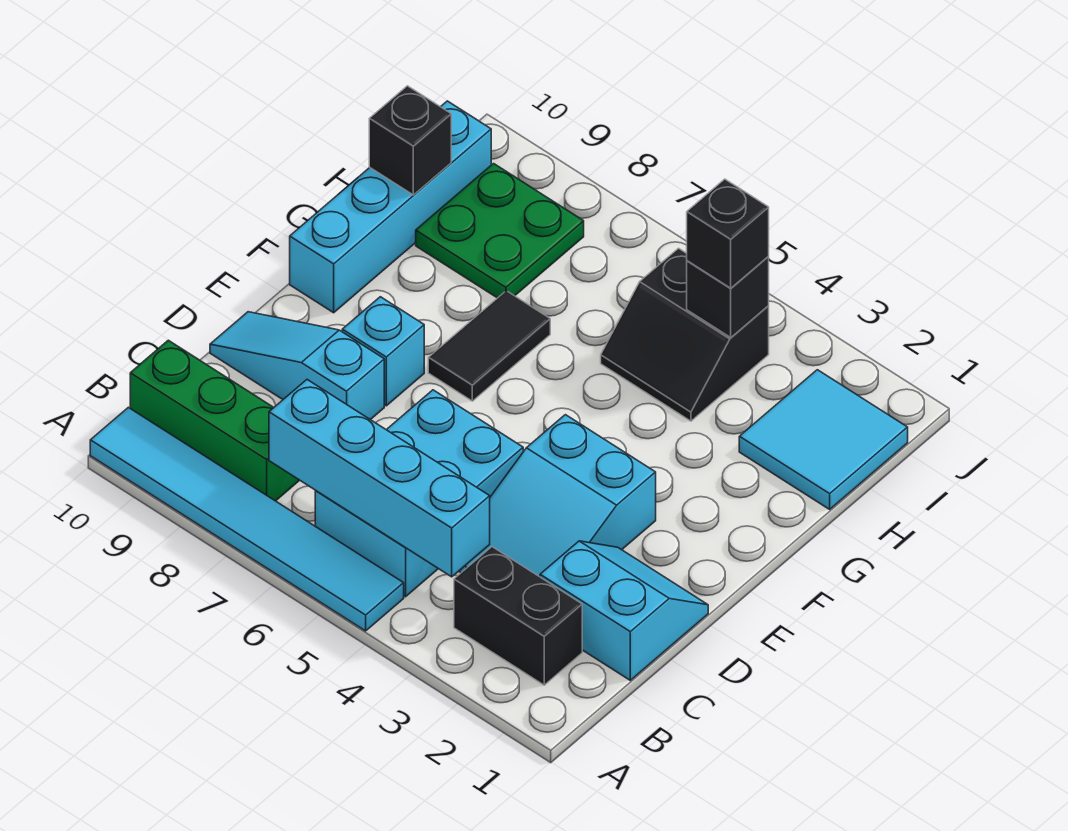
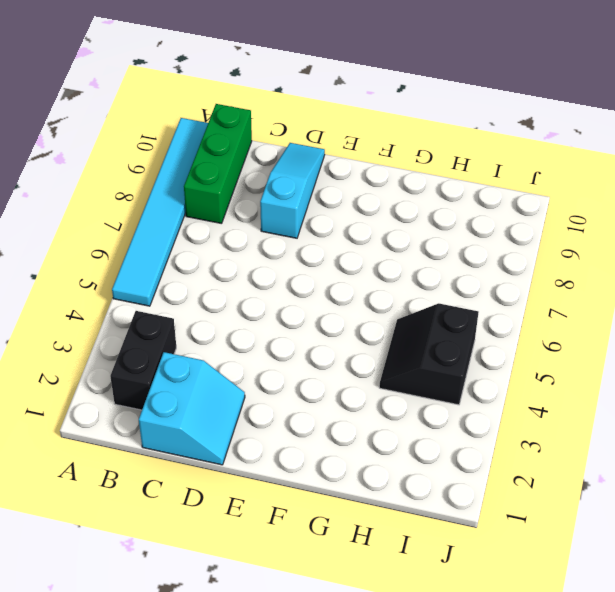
none -> cyan brick B5:D6 level 1
none -> cyan slope C3:E4 level 1 top E
none -> cyan brick E8 level 1

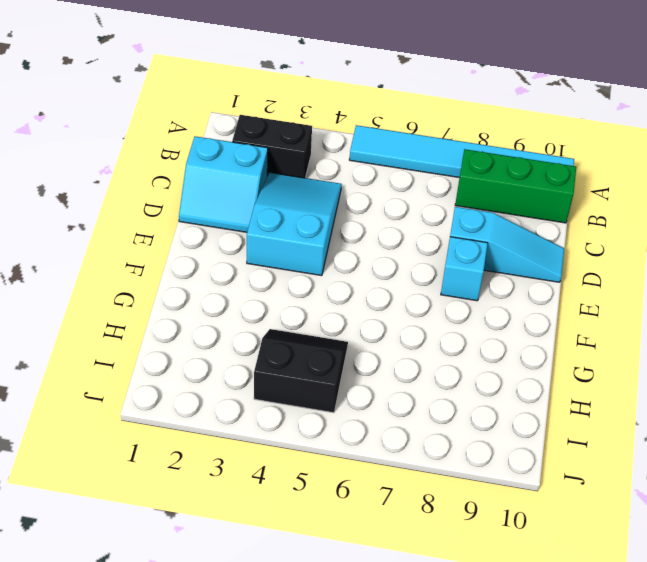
none -> cyan brick B5:D6 level 1
none -> black tile F7:G7 level 1
none -> cyan brick F10:I10 level 1

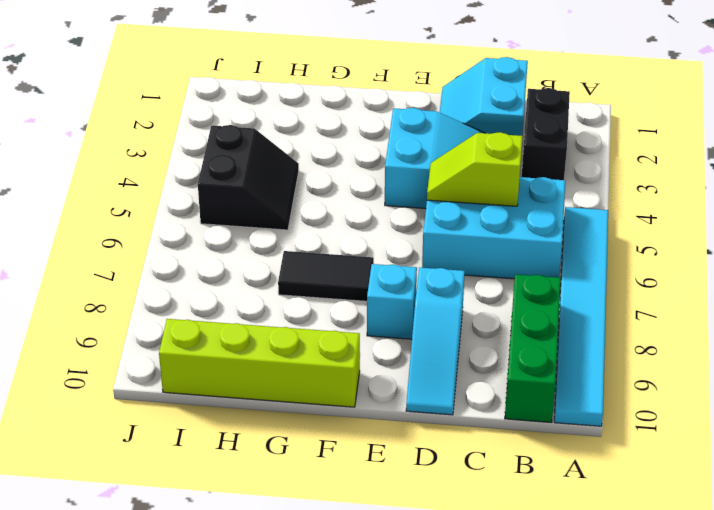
lime slope C5:D5 level 2 top C -> none
lime brick F10:I10 level 1 -> cyan brick F10:I10 level 1
none -> cyan tile H1:I2 level 1
none -> green plate H8:I9 level 1
none -> cyan brick B4:B7 level 2

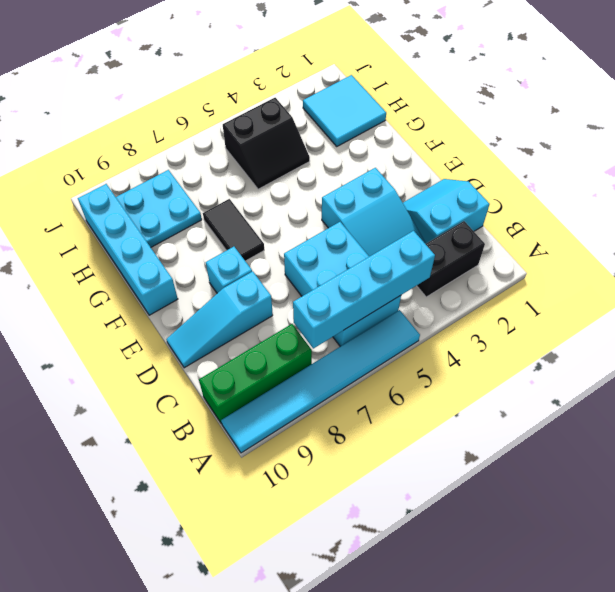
cyan plate H8:I9 level 1 -> green plate H8:I9 level 1
none -> black brick H10 level 2
none -> black brick I4 level 2
none -> black brick I4 level 3

